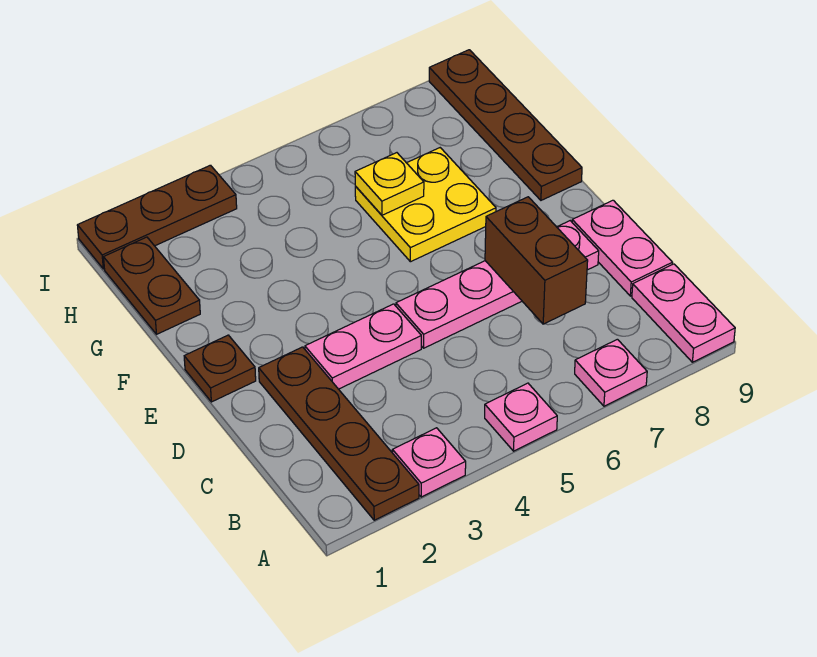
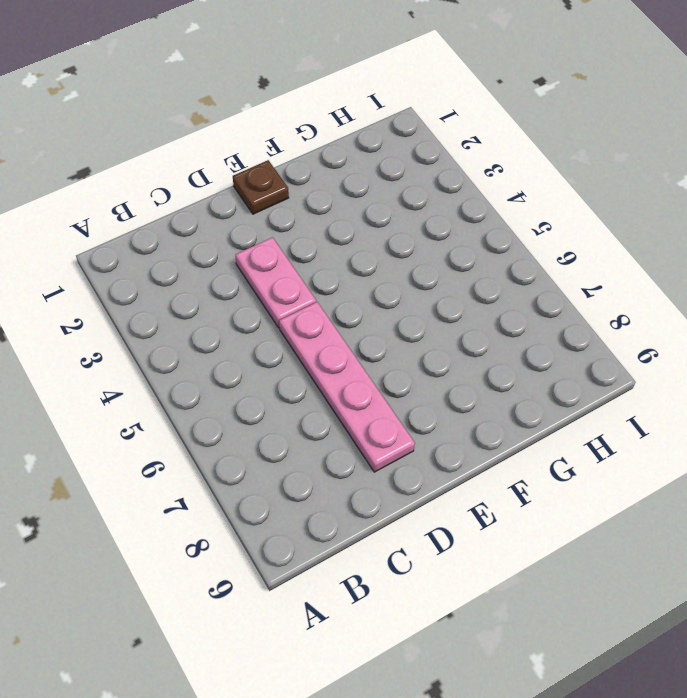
none -> brown plate A2:D2 level 1
none -> pink plate A3 level 1
none -> pink plate A5 level 1

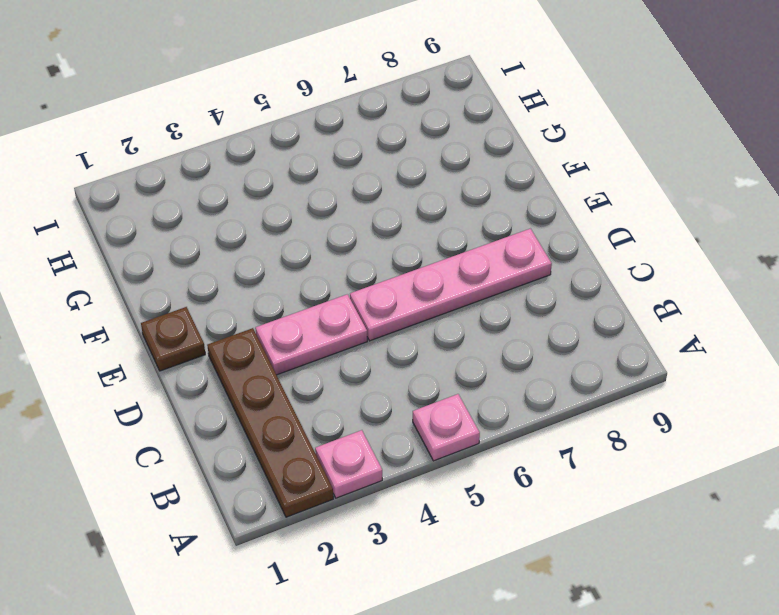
none -> pink plate A7 level 1
none -> pink plate A9:B9 level 1
none -> pink plate C9:D9 level 1

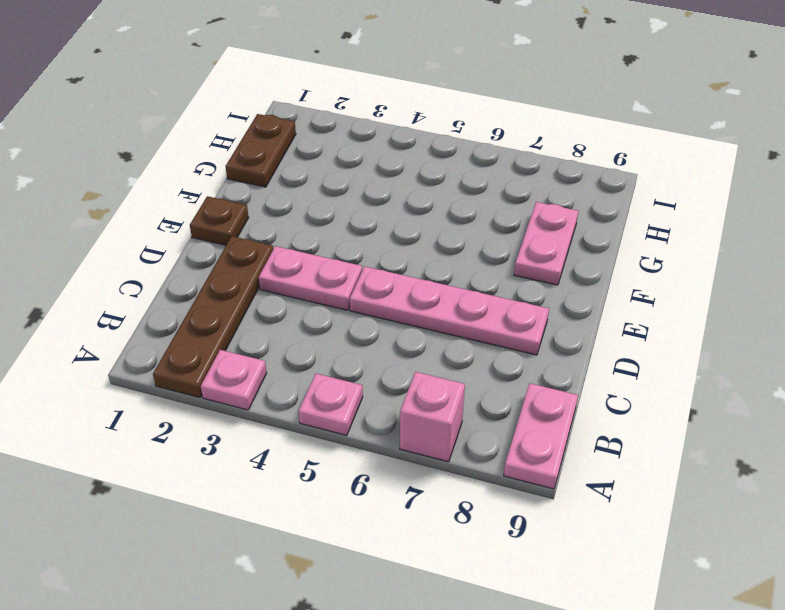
pink brick A7 level 1 -> pink plate A7 level 1
pink plate F8:G8 level 1 -> pink plate C9:D9 level 1
none -> yellow plate F6:G7 level 1
none -> brown plate F9:I9 level 1
none -> brown plate I1:I3 level 1

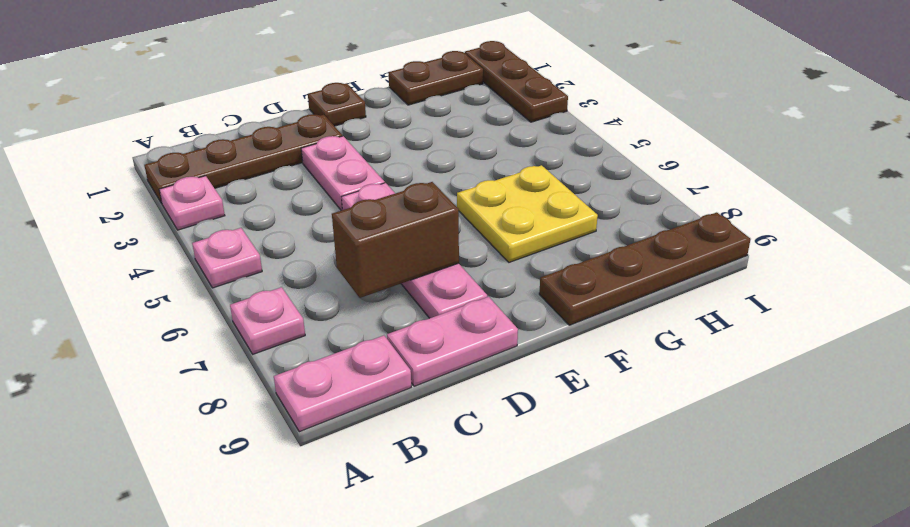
none -> yellow plate G6 level 2

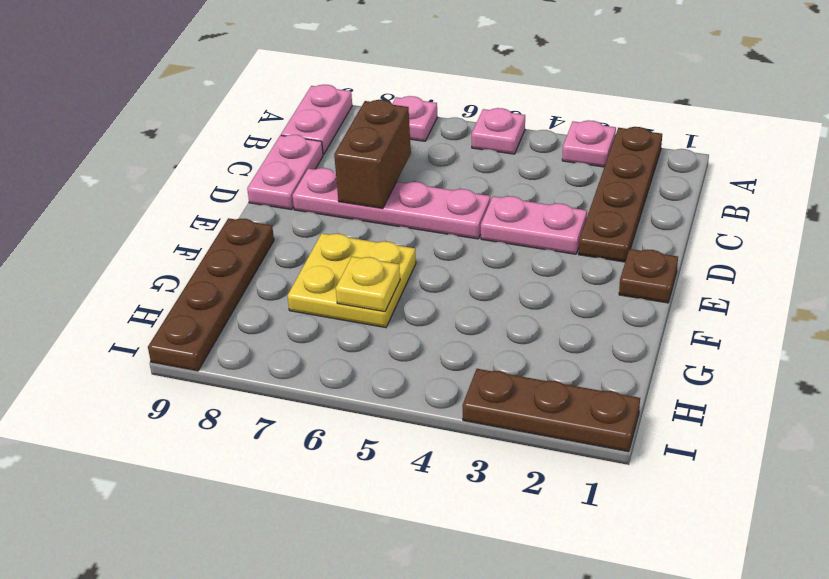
none -> brown plate G1:H1 level 1

